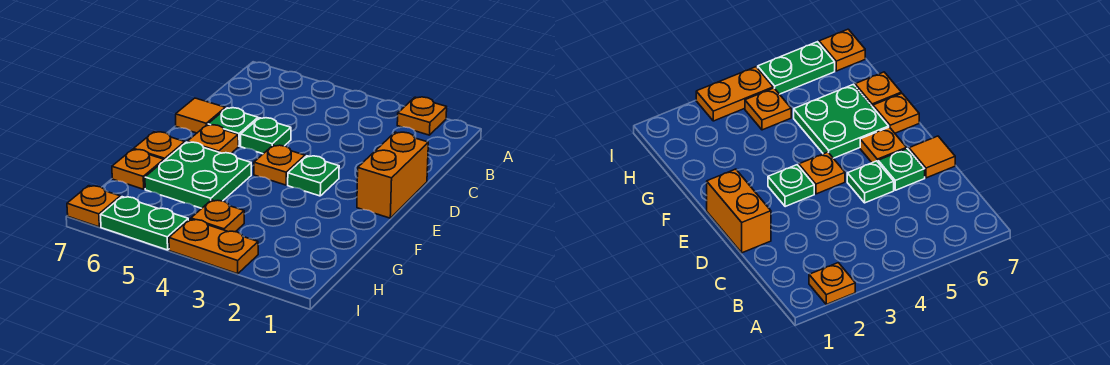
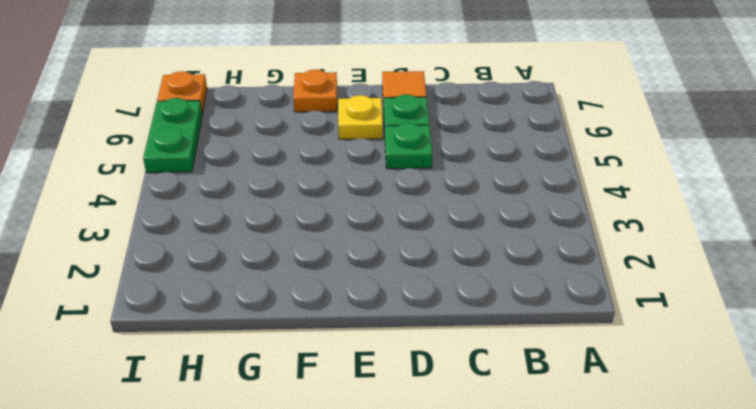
yellow plate E6 level 1 -> orange plate E6 level 1
none -> orange plate A2 level 1
none -> orange brick D1:E1 level 1
none -> green plate E3 level 1

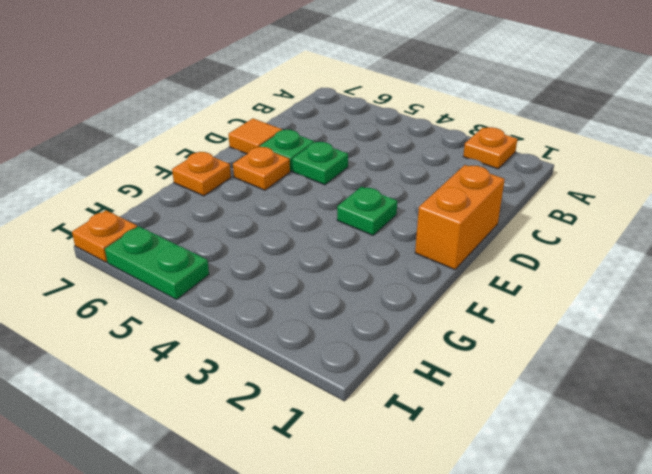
none -> orange plate E4 level 1
none -> green plate F5:G6 level 1
none -> orange plate G7 level 1

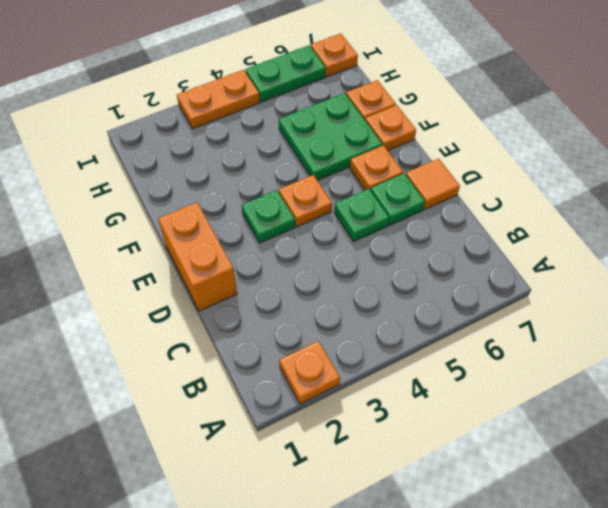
none -> orange plate H4 level 1

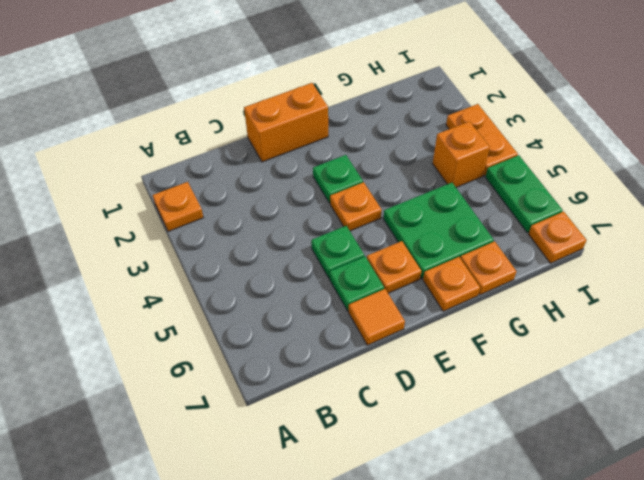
orange brick H4 level 1 -> orange plate H4 level 1

